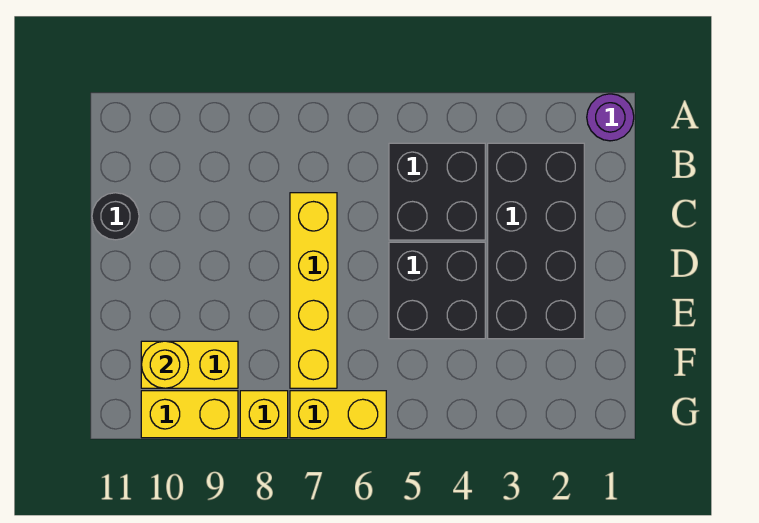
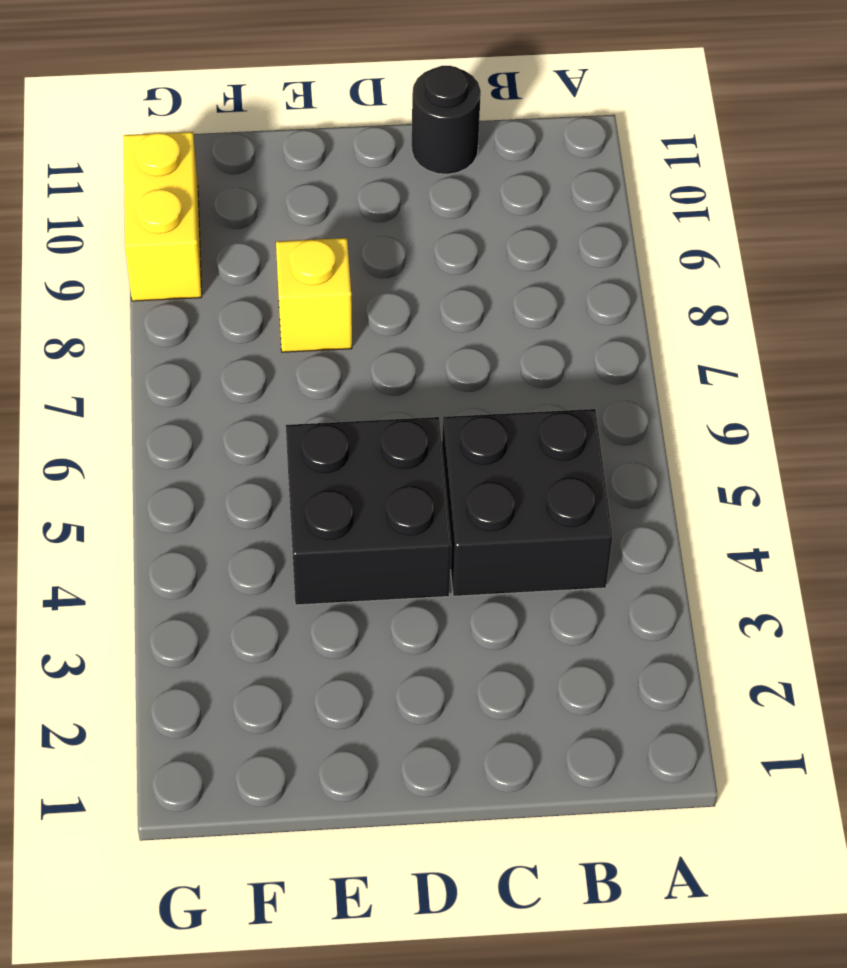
yellow brick E8 level 1 -> yellow brick G8 level 1
none -> purple round brick A1 level 1
none -> black brick B2:E3 level 1

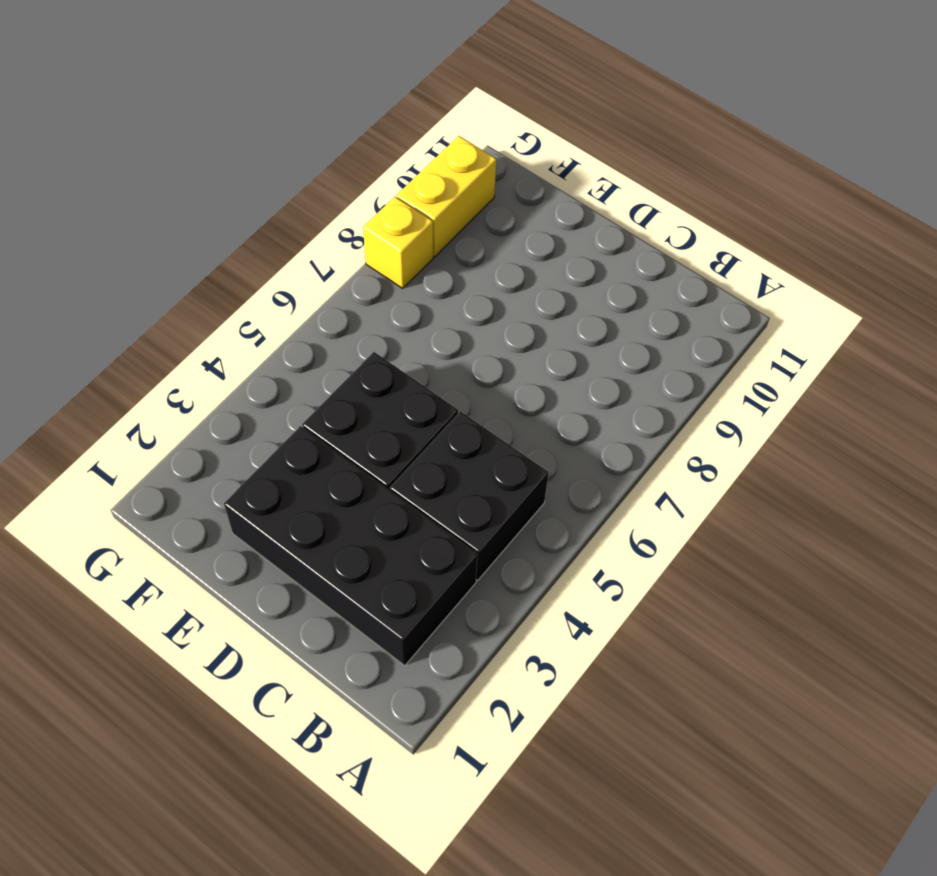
none -> purple round brick A1 level 1
none -> yellow brick C7:F7 level 1

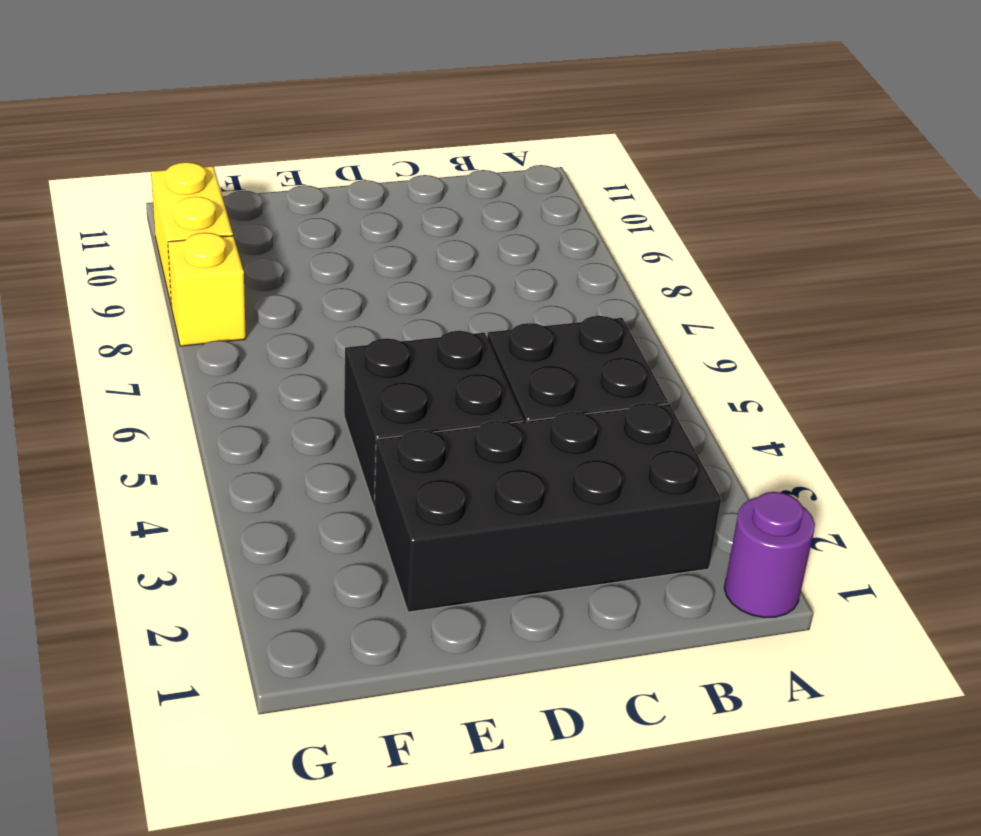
none -> yellow brick C7:F7 level 1
none -> black round brick C11 level 1

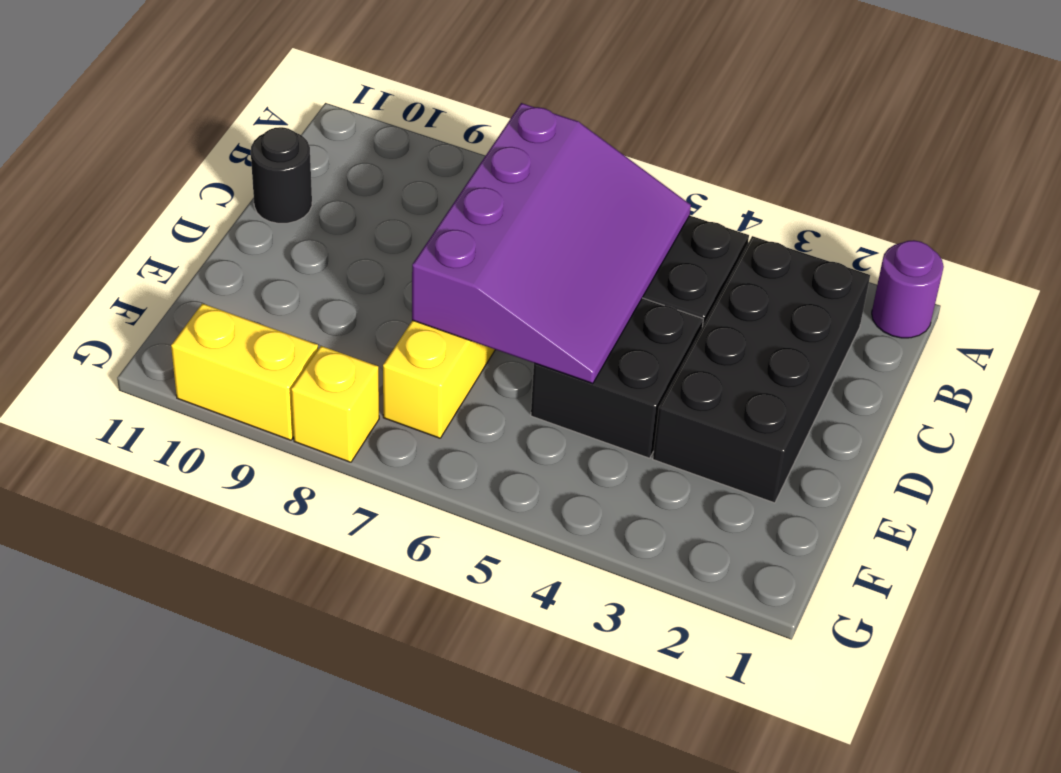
purple slope B5:E7 level 2 top 7 -> none
none -> yellow brick F9:F10 level 1
none -> yellow brick G6:G7 level 1

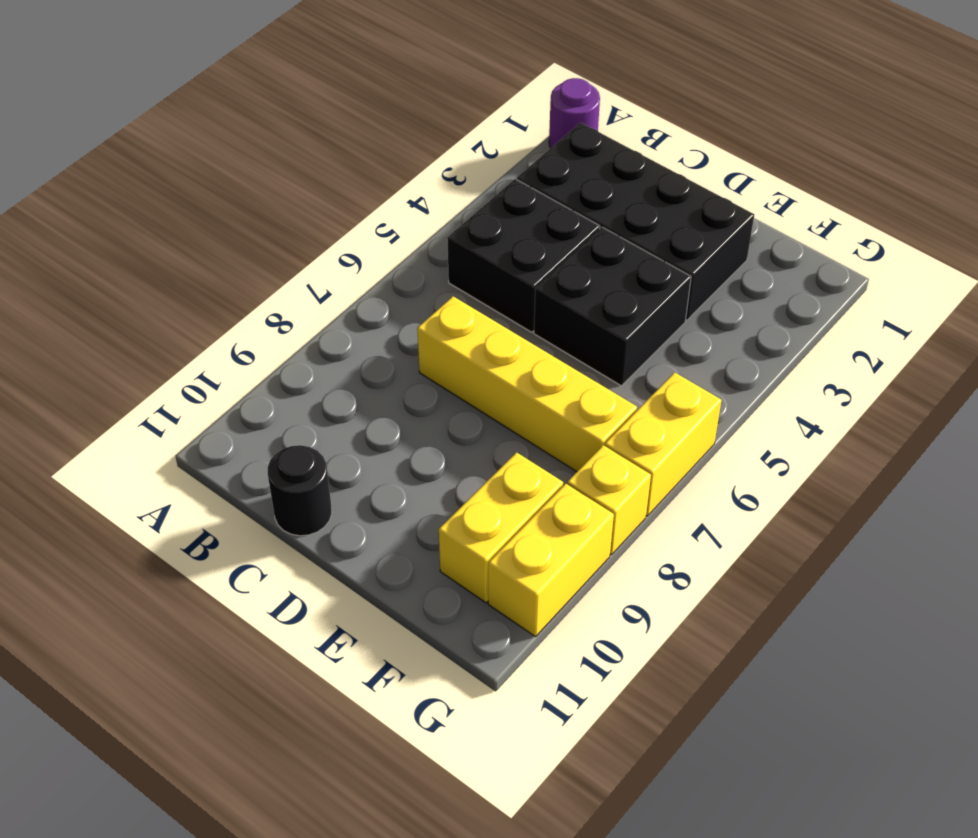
none -> yellow round brick F10 level 2

